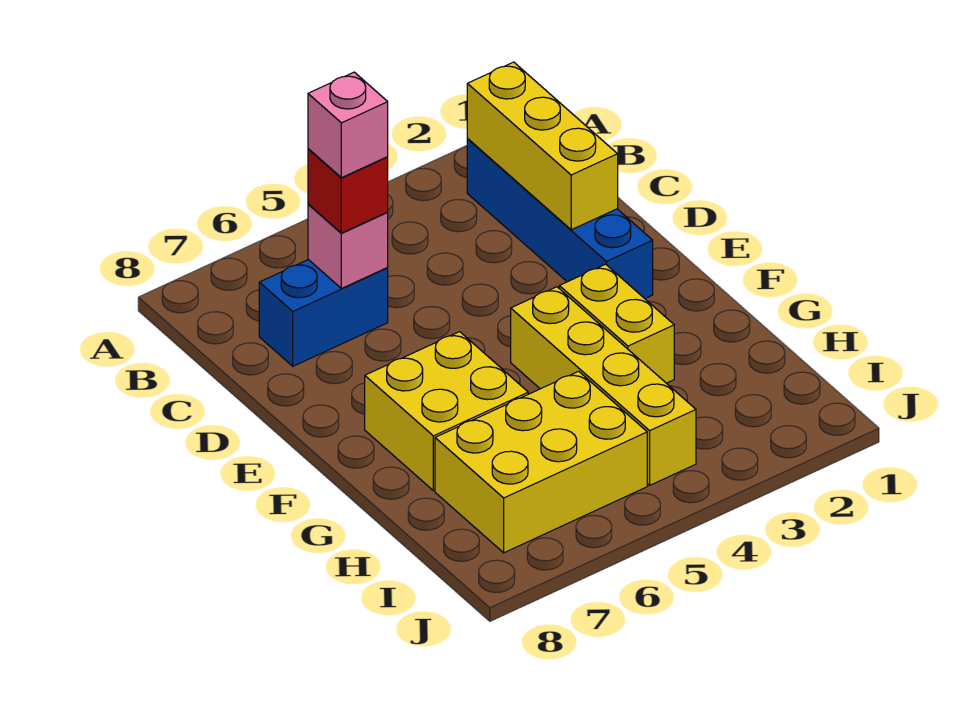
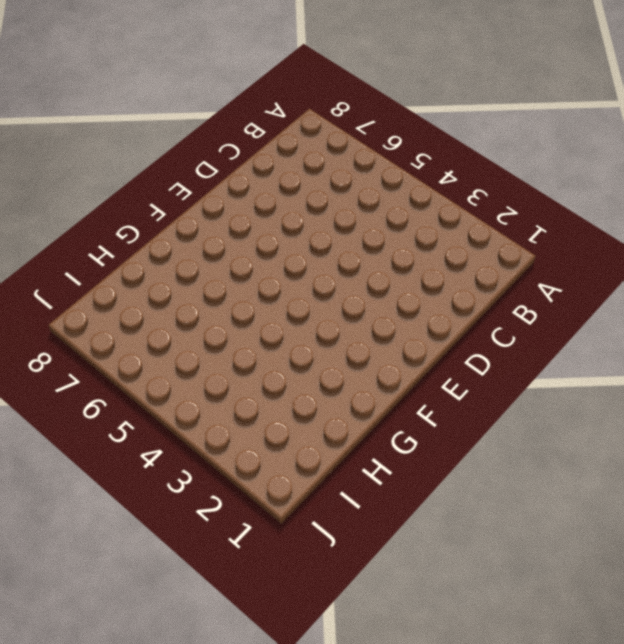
none -> blue brick B2:E2 level 1
none -> blue brick C6:C7 level 1

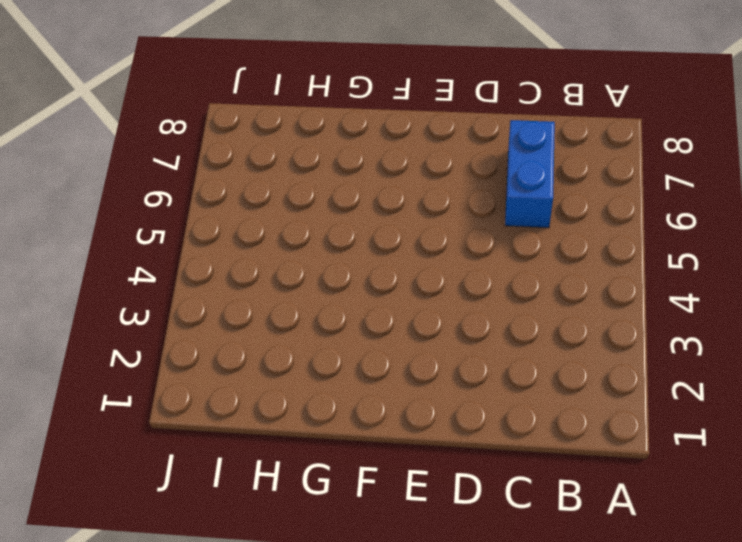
none -> blue brick B2:E2 level 1
none -> yellow brick F3:G3 level 1

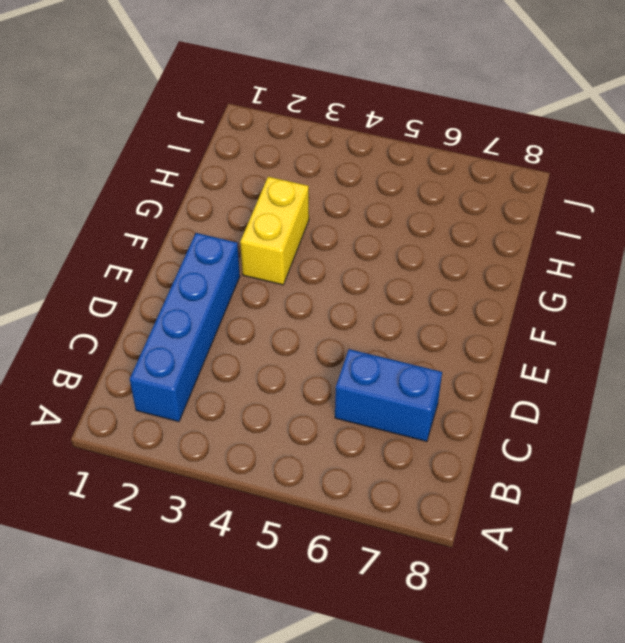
none -> yellow brick F4:I4 level 1
none -> yellow brick F6:G7 level 1

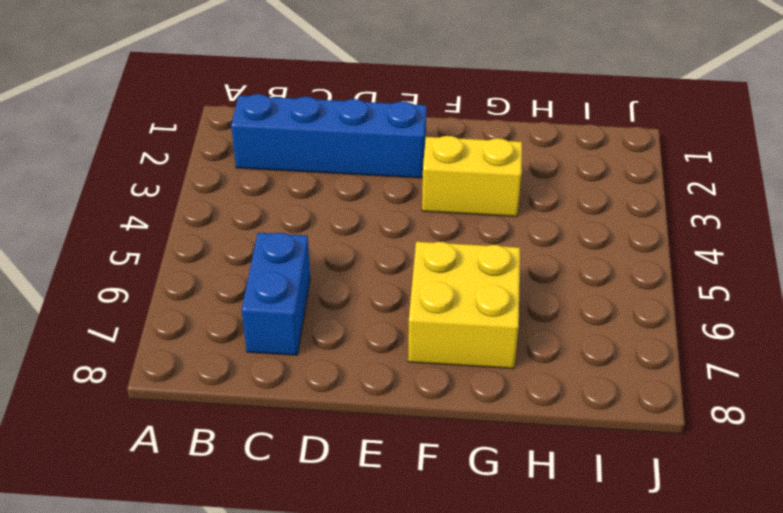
none -> yellow brick F4:I4 level 1
none -> yellow brick H5:I7 level 1

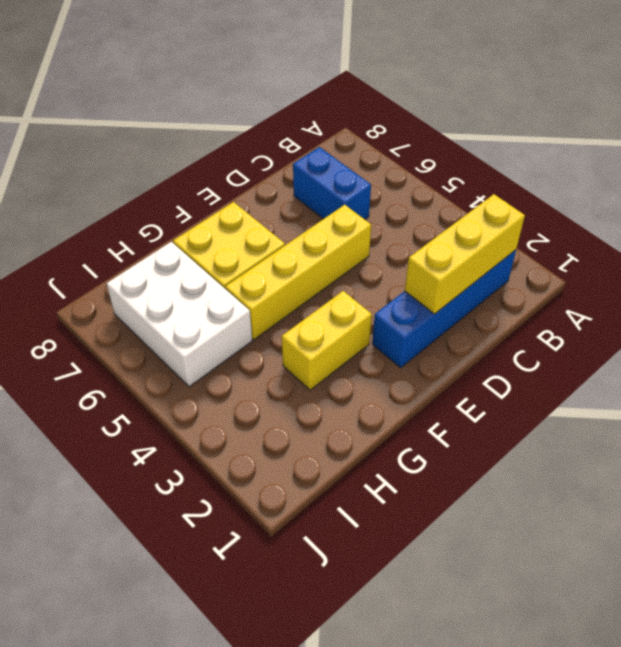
yellow brick D5:G5 level 1 -> yellow brick F4:I4 level 1
white brick H5:I7 level 1 -> yellow brick H5:I7 level 1
none -> pink brick C6 level 2
none -> red brick C6 level 3

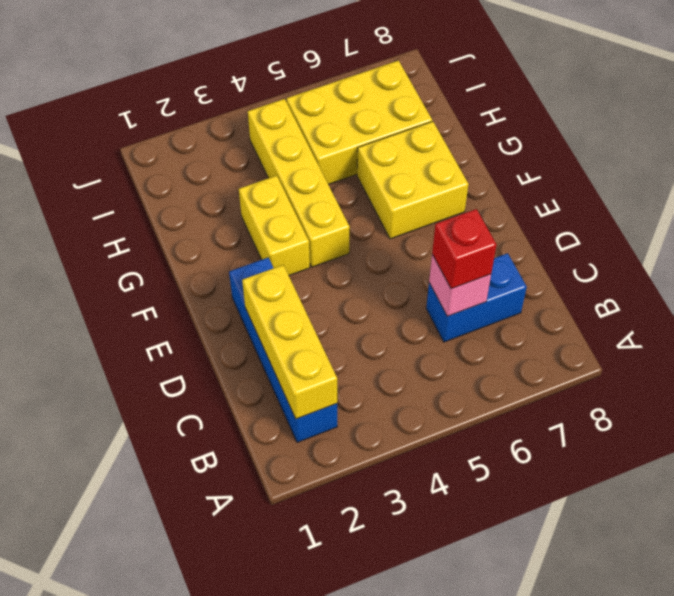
none -> pink brick C6 level 4

